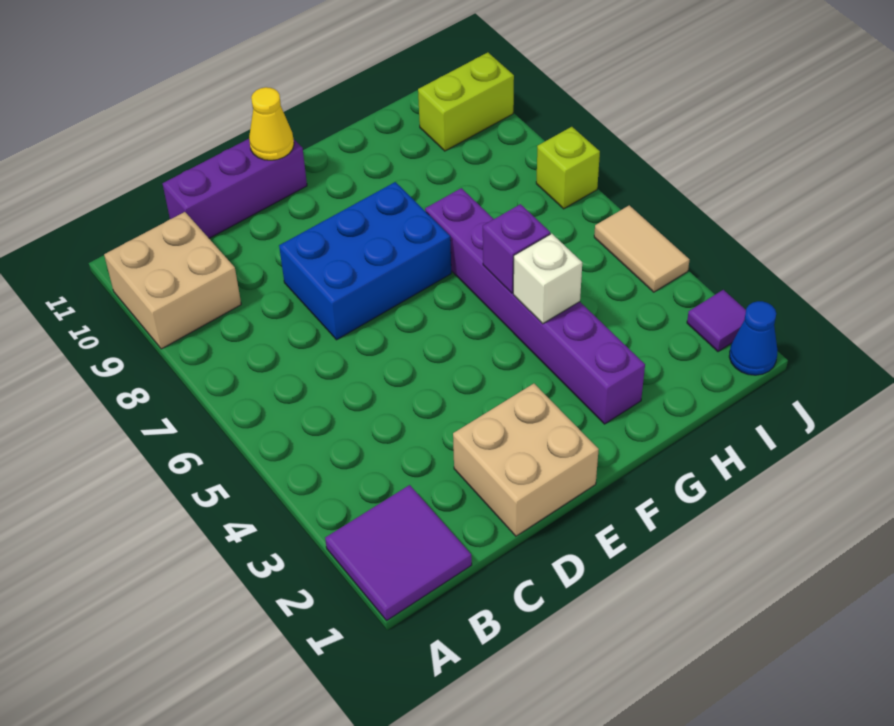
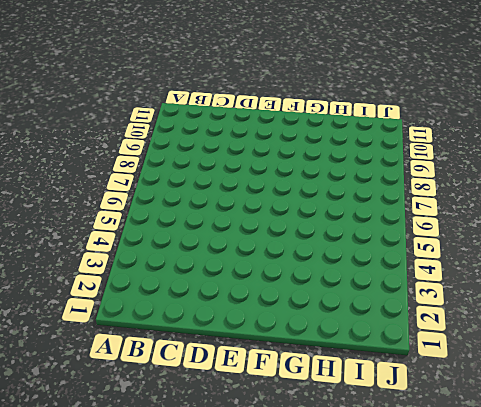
none -> purple tile A1:B2 level 1
none -> tan brick A9:B10 level 1
none -> purple brick C11:E11 level 1

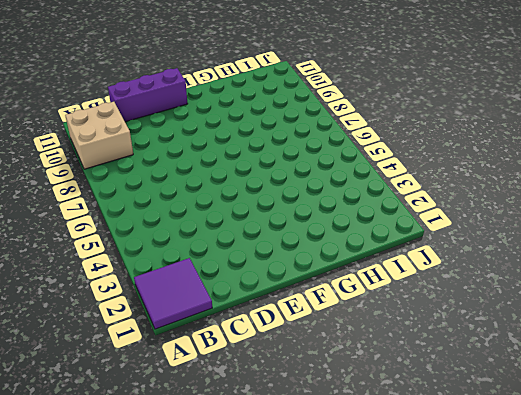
none -> tan brick D1:E2 level 1
none -> blue brick D7:F8 level 1
none -> purple brick G2:G7 level 1

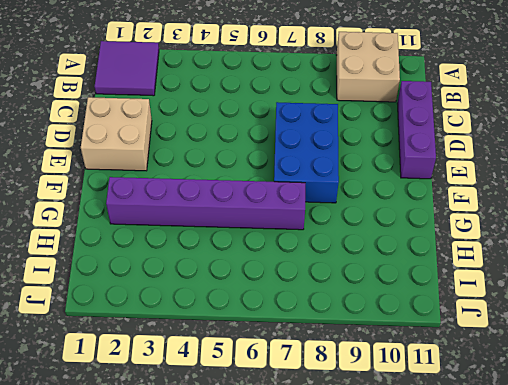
none -> lime brick I10:J10 level 1
none -> blue cone J1 level 1
none -> purple tile J2 level 1

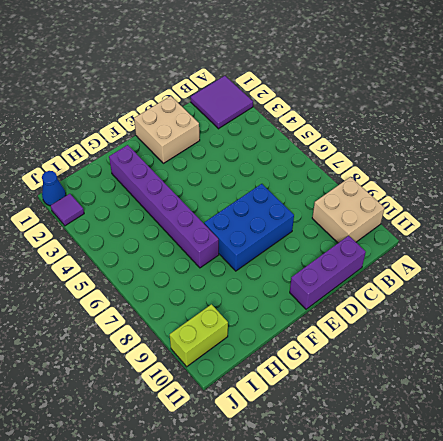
none -> tan tile J4:J5 level 1
none -> lime brick J7 level 1
none -> yellow cone E11 level 2

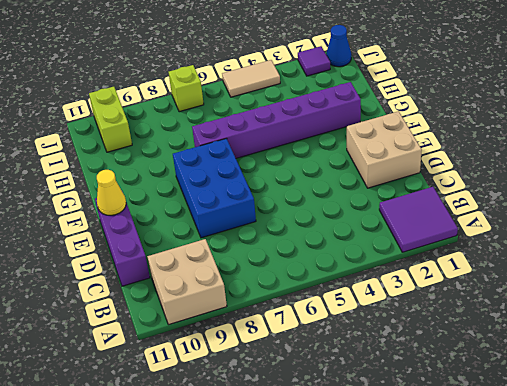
none -> white brick G4 level 2
none -> purple brick G5 level 2

